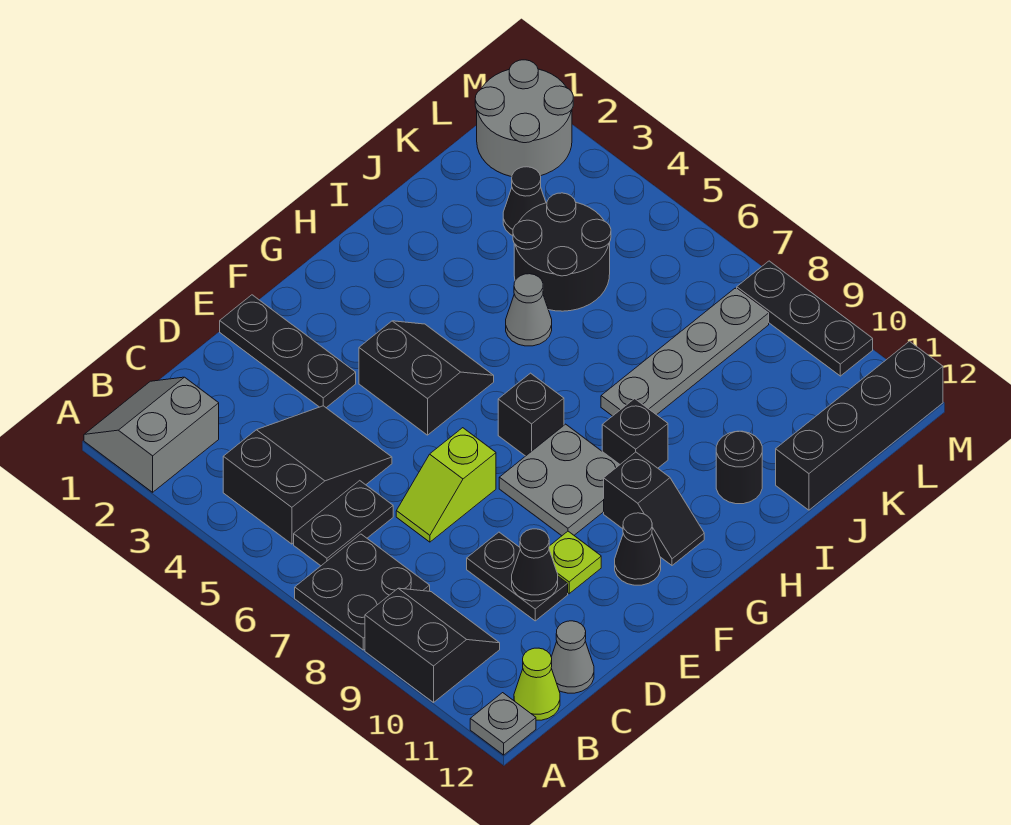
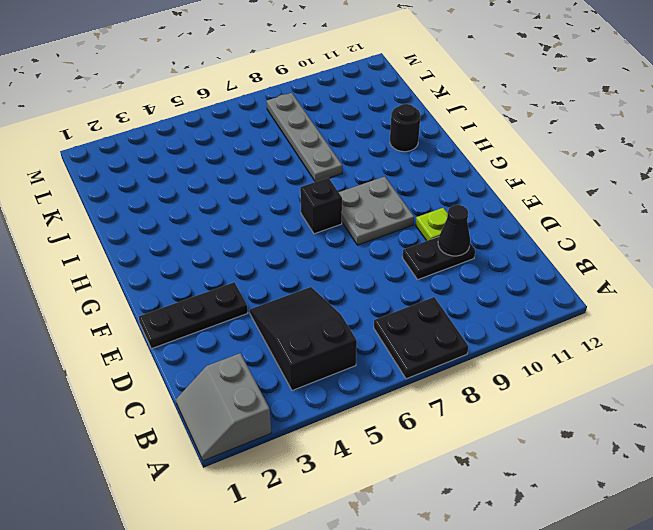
none -> black slope A9:B10 level 1 top A
none -> grey plate A12 level 1
none -> black plate B6:C6 level 1

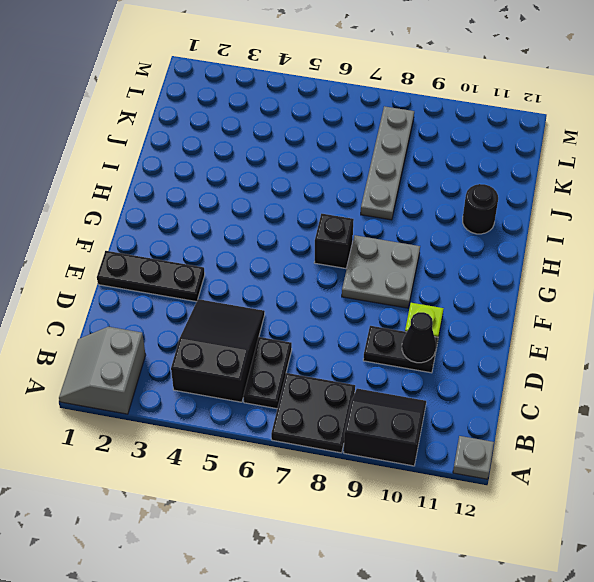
none -> lime cone B12 level 1
none -> grey cone C12 level 1
none -> lime slope D7:E7 level 1 top E

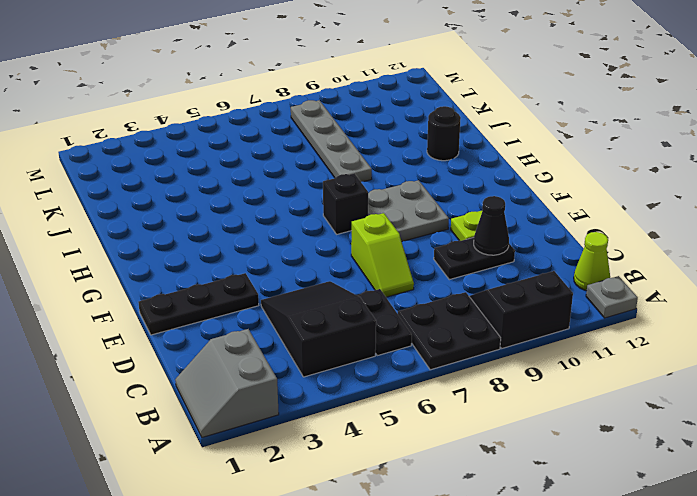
none -> grey cone C12 level 1
none -> black slope F4:G5 level 1 top F
none -> black cone F11 level 1

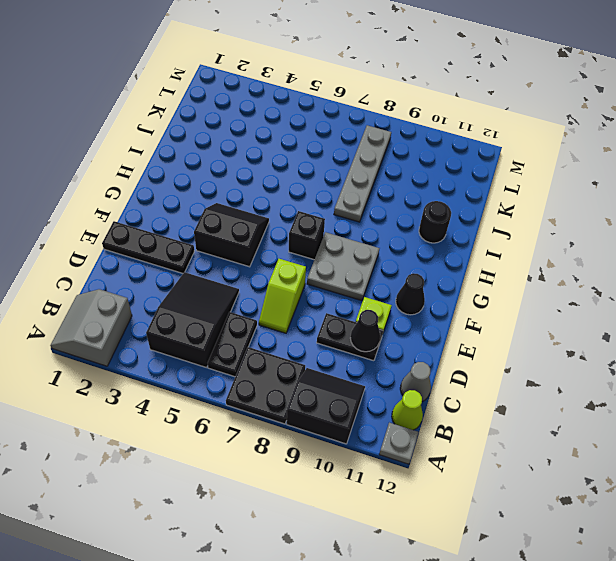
none -> black slope G10:G11 level 1 top 10
none -> black brick H9 level 1
none -> grey cone I5 level 1

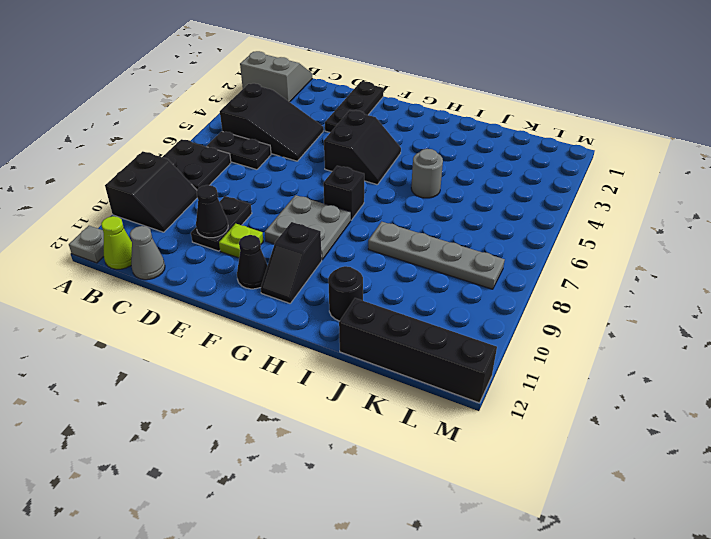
grey round brick I5 level 1 -> grey cone I5 level 1
none -> lime slope D7:E7 level 1 top E
none -> black brick H9 level 1
none -> black round brick J4:K5 level 1

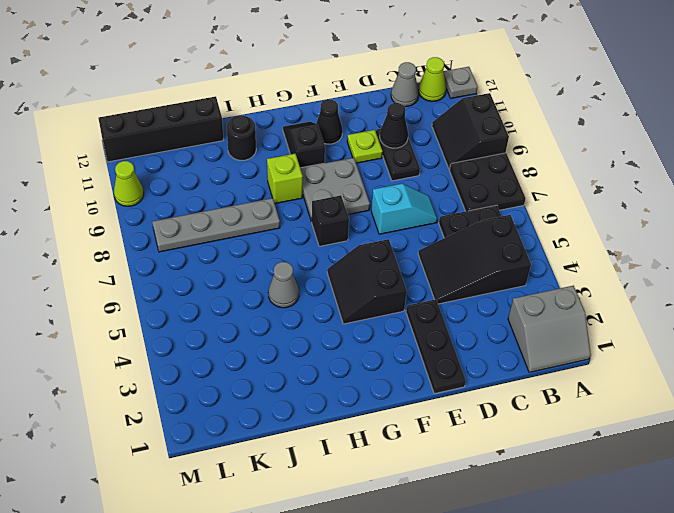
cyan slope D7:E7 level 1 top E -> lime slope D7:E7 level 1 top E
lime brick H9 level 1 -> black brick H9 level 1
lime cone M10 level 1 -> black plate M8:M10 level 1
none -> black round brick J4:K5 level 1
none -> black cone K3 level 1
none -> grey round brick L1:M2 level 1

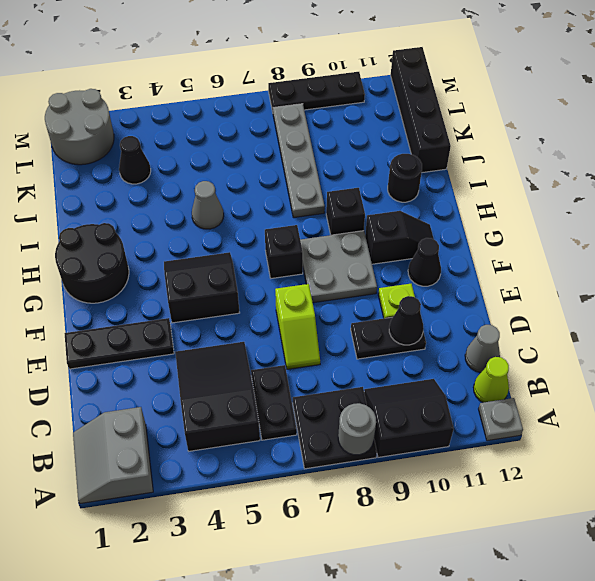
grey round brick A8 level 2 -> none
black round brick G1:H2 level 1 -> black round brick J4:K5 level 1

